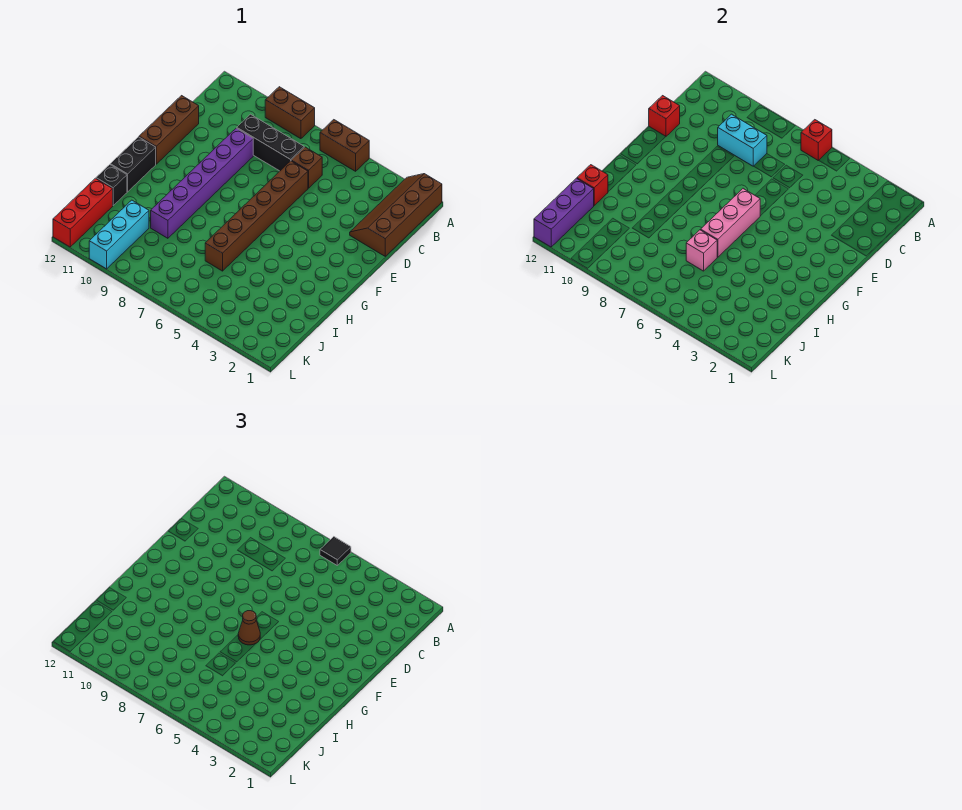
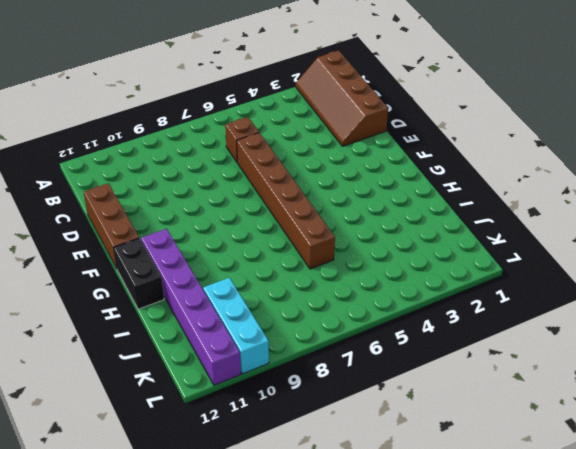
purple brick G11:L11 level 1 -> purple brick D9:I9 level 1
none -> brown brick A5:A6 level 1
none -> brown brick A8:A9 level 1
none -> black brick C7:C9 level 1

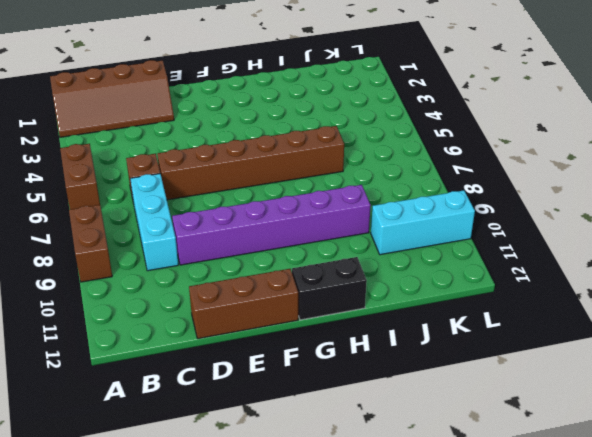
cyan brick C7:C9 level 1 -> black brick C7:C9 level 1
none -> black brick I12 level 1
none -> red brick J12:L12 level 1
none -> red brick A6 level 2

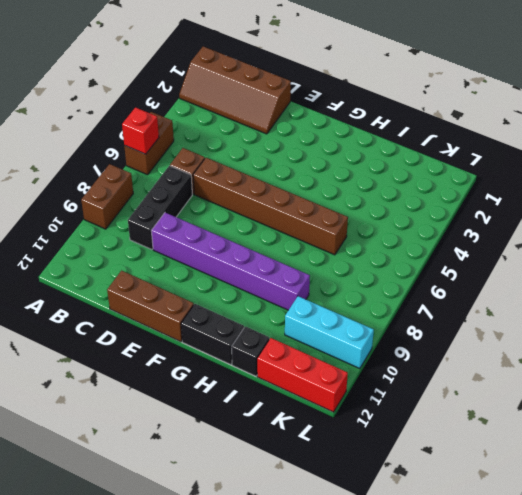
none -> cyan brick C8:C9 level 2
none -> red brick D12 level 2
none -> pink brick F6:H6 level 2

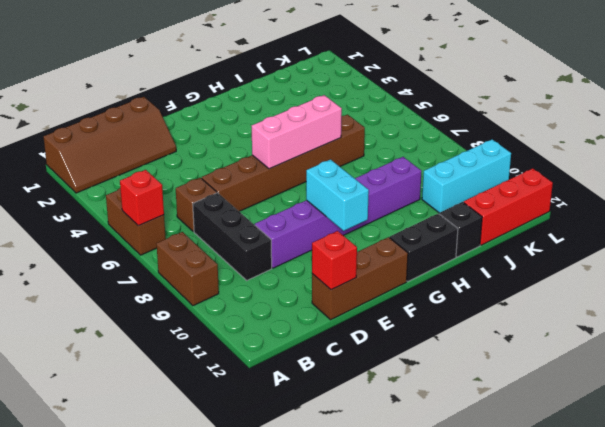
cyan brick F9:F10 level 2 -> cyan brick C8:C9 level 2
none -> pink brick I6 level 2
none -> red brick I12 level 2
none -> purple brick J12:L12 level 2

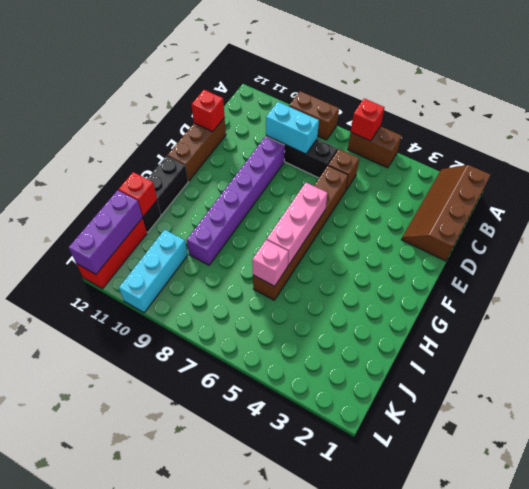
none -> black tile A6 level 3
none -> brown cone G6 level 3

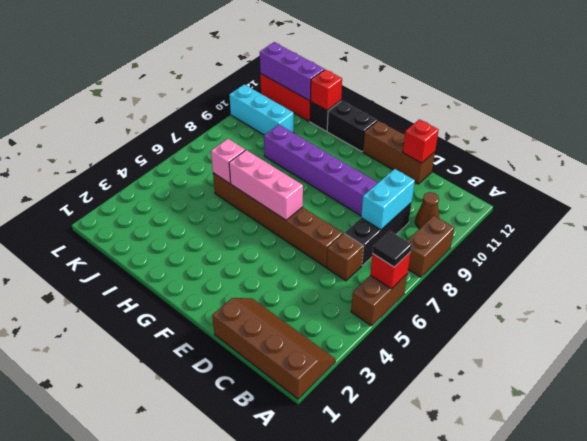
brown cone B10 level 1 -> brown cone G6 level 3

